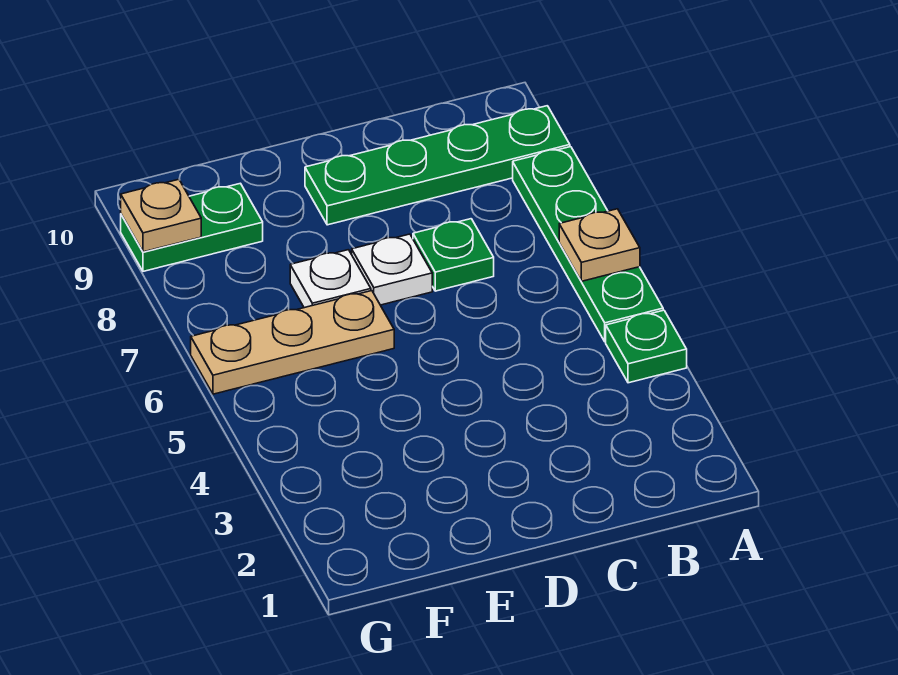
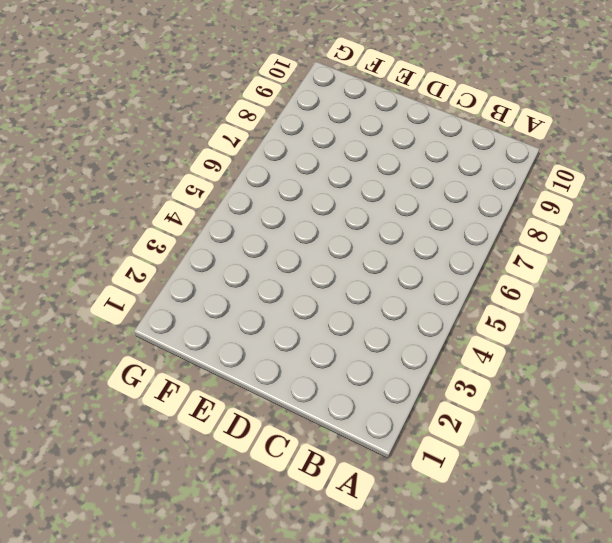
none -> green plate A4 level 1
none -> green plate A5:A8 level 1

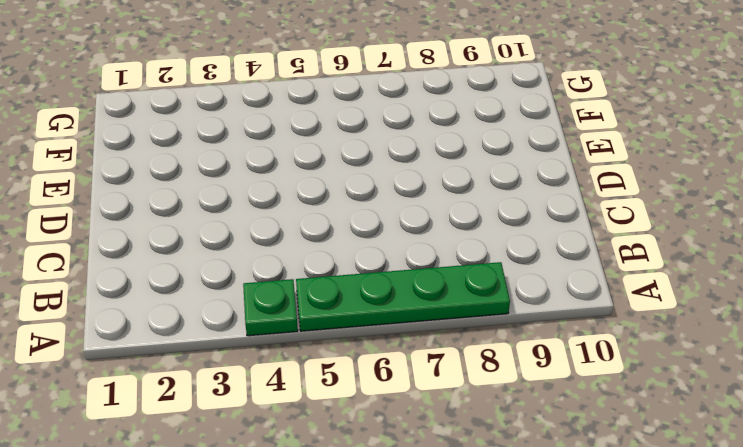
none -> green plate A9:D9 level 1
none -> green plate C7 level 1

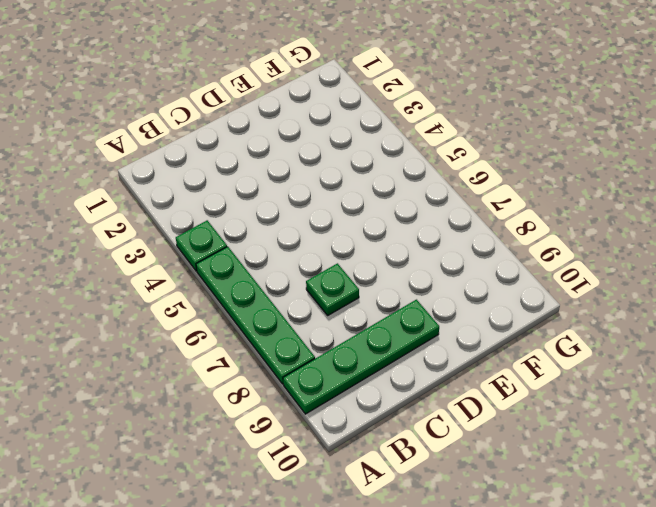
none -> white plate D7 level 1
none -> tan plate E6:G6 level 1

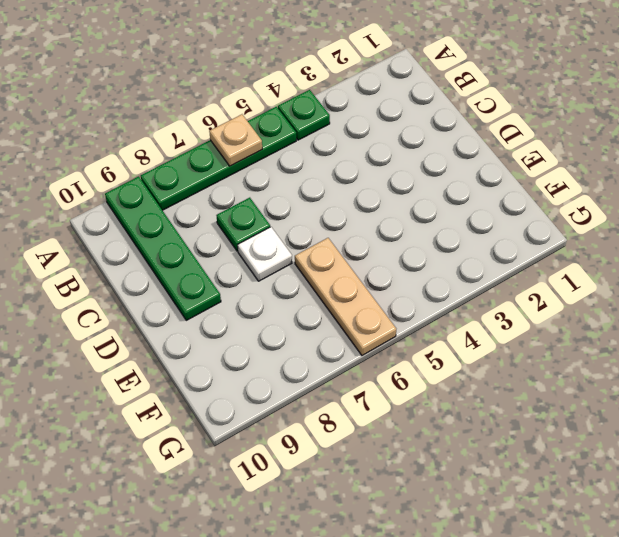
none -> white plate E7 level 1
none -> green plate F9:G9 level 1

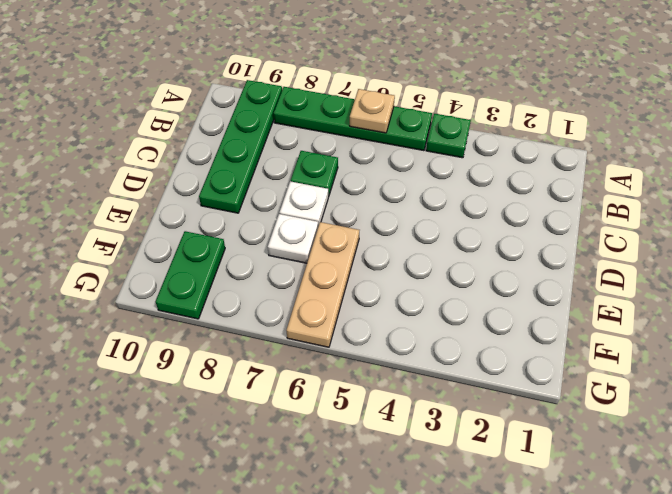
none -> tan plate G9 level 2

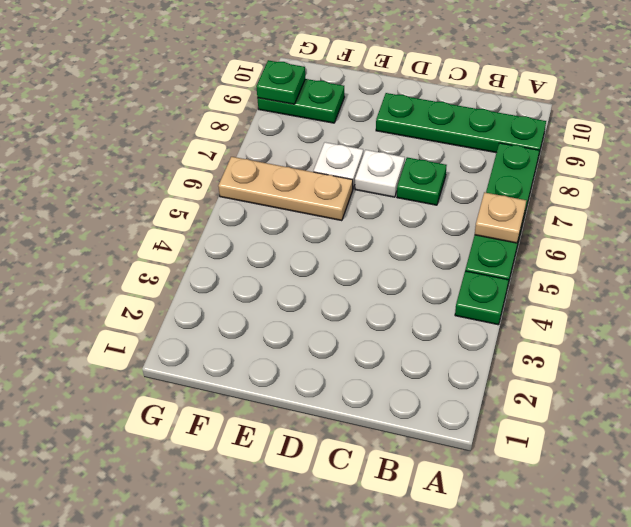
green plate G9 level 2 -> tan plate G9 level 2

